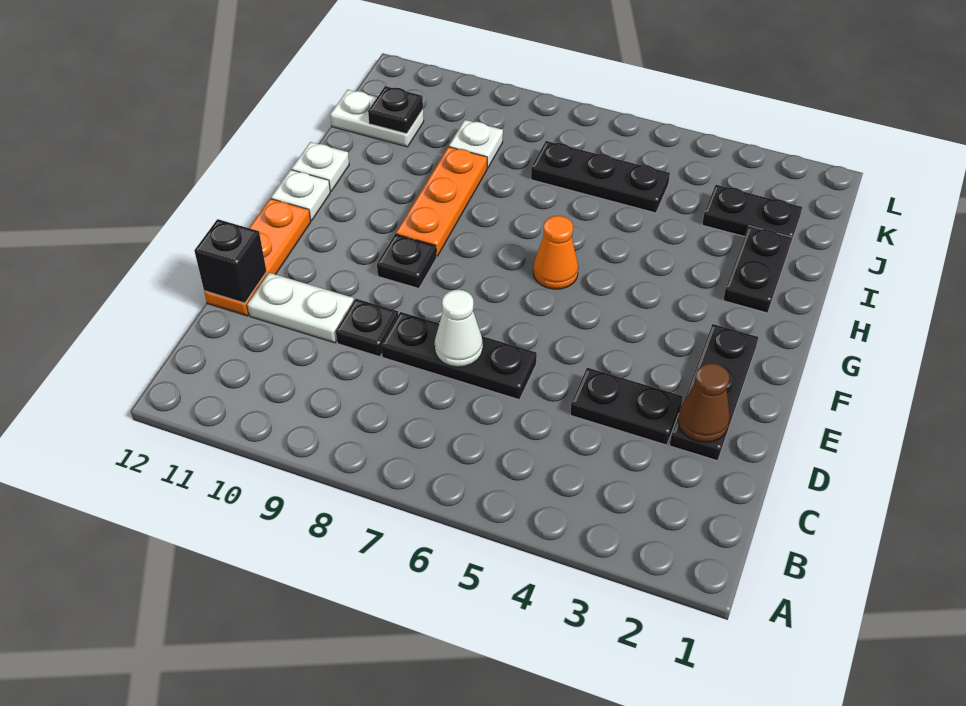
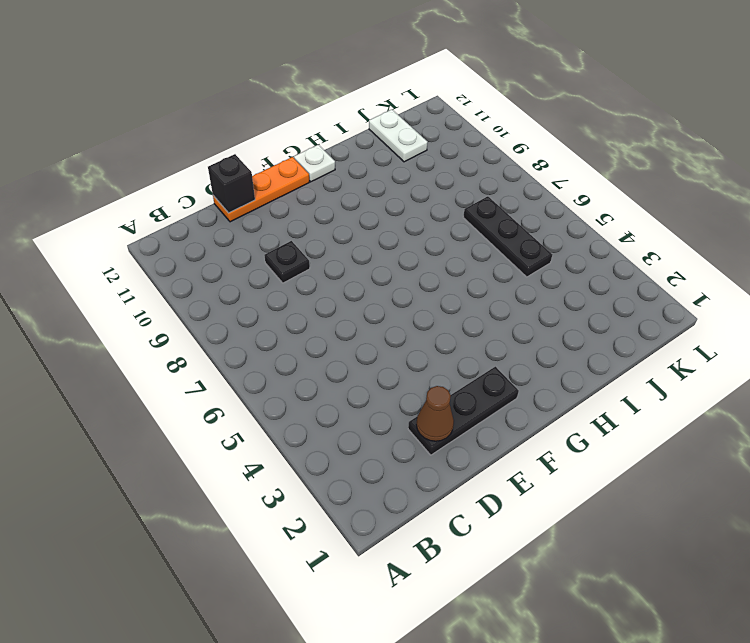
none -> black plate D3:D4 level 1
none -> black plate D6:D8 level 1
none -> white plate D10:D11 level 1

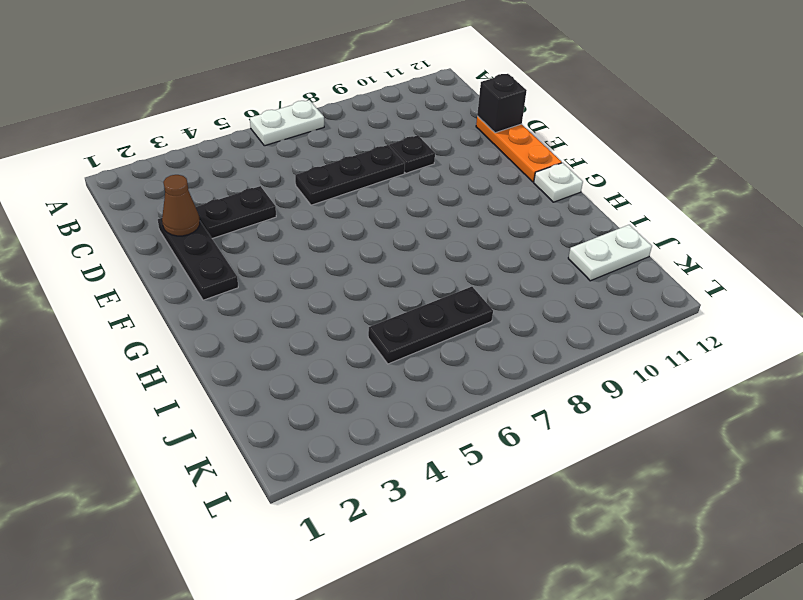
white plate A6:A7 level 1 -> white plate D10:D11 level 1
none -> black plate F9 level 1
none -> orange cone G6 level 1
none -> orange plate G9:I9 level 1

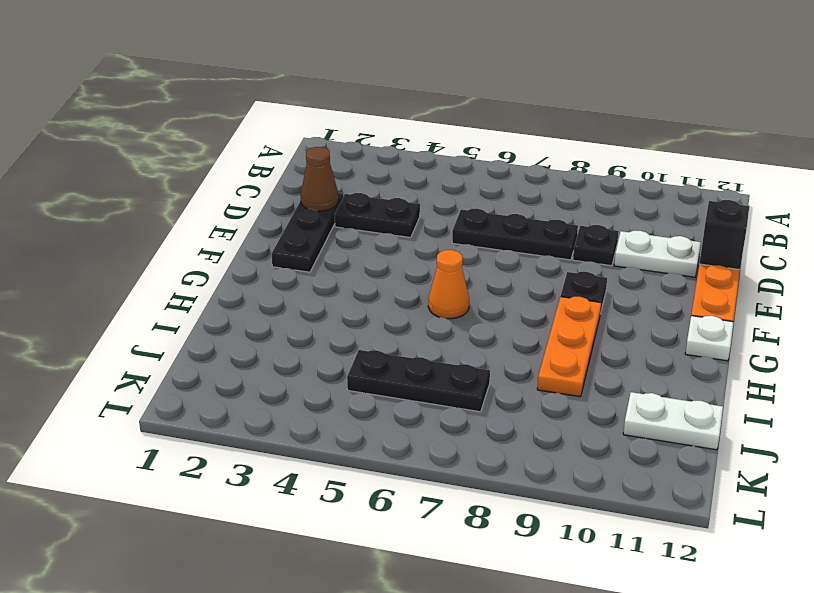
none -> black plate H2:I2 level 1
none -> white plate H12 level 1
none -> black plate J2:J3 level 1

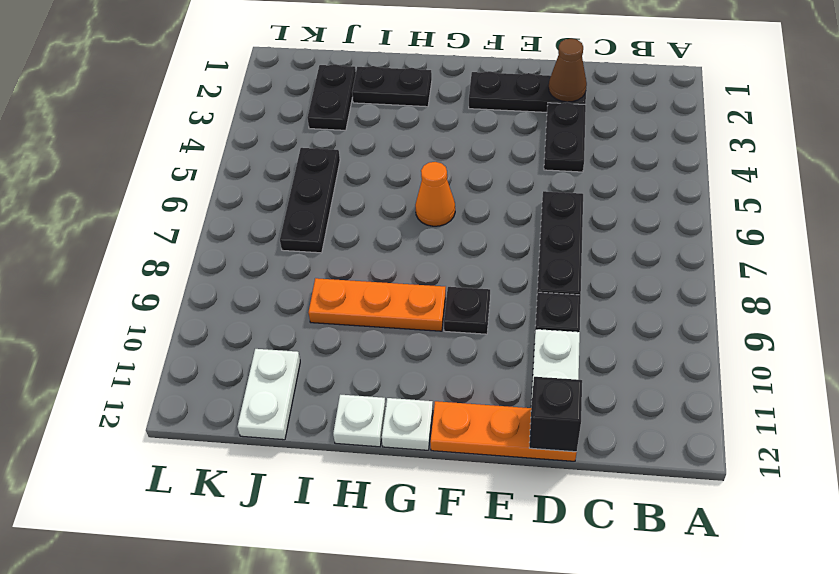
none -> white plate J9 level 1
none -> white cone D7 level 2
none -> black plate J11 level 2

